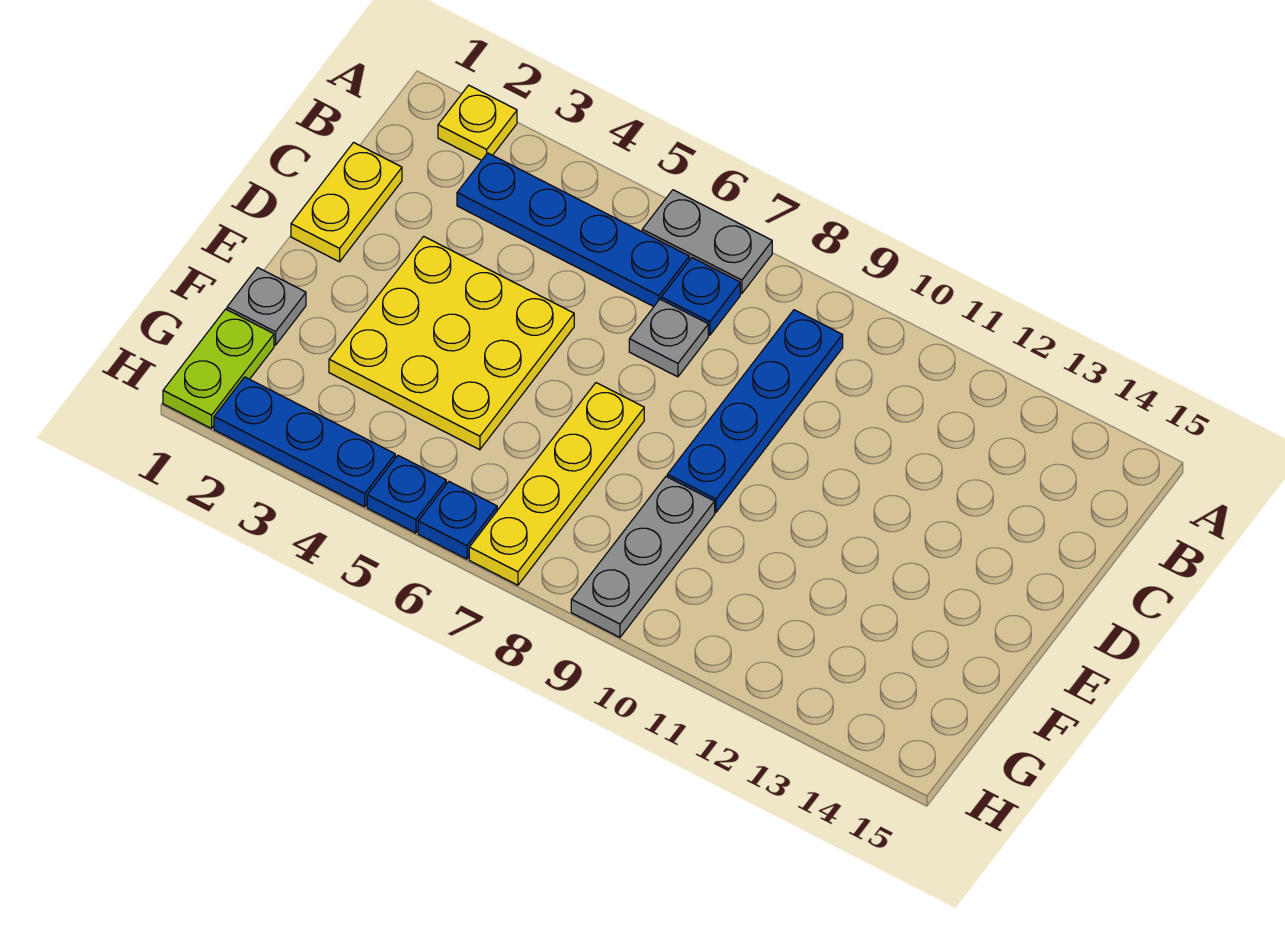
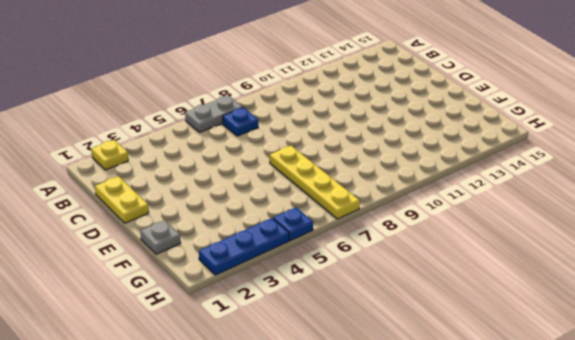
none -> blue plate B3:B6 level 1
none -> blue plate B9:E9 level 1
none -> grey plate C7 level 1

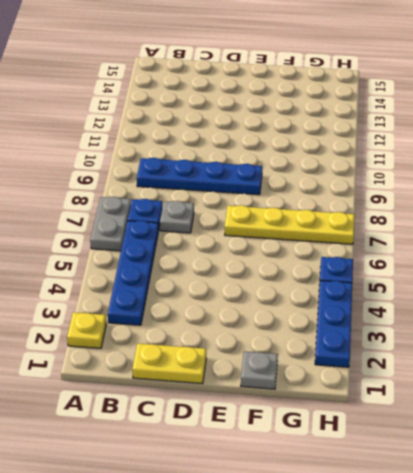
none -> yellow plate D3:F5 level 1
none -> grey plate F9:H9 level 1
none -> lime plate G1:H1 level 1

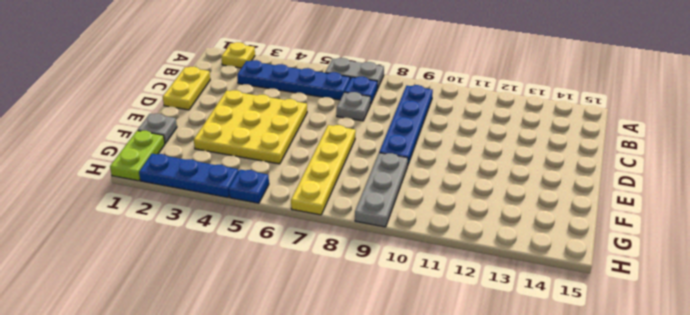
none -> blue plate H6 level 1

